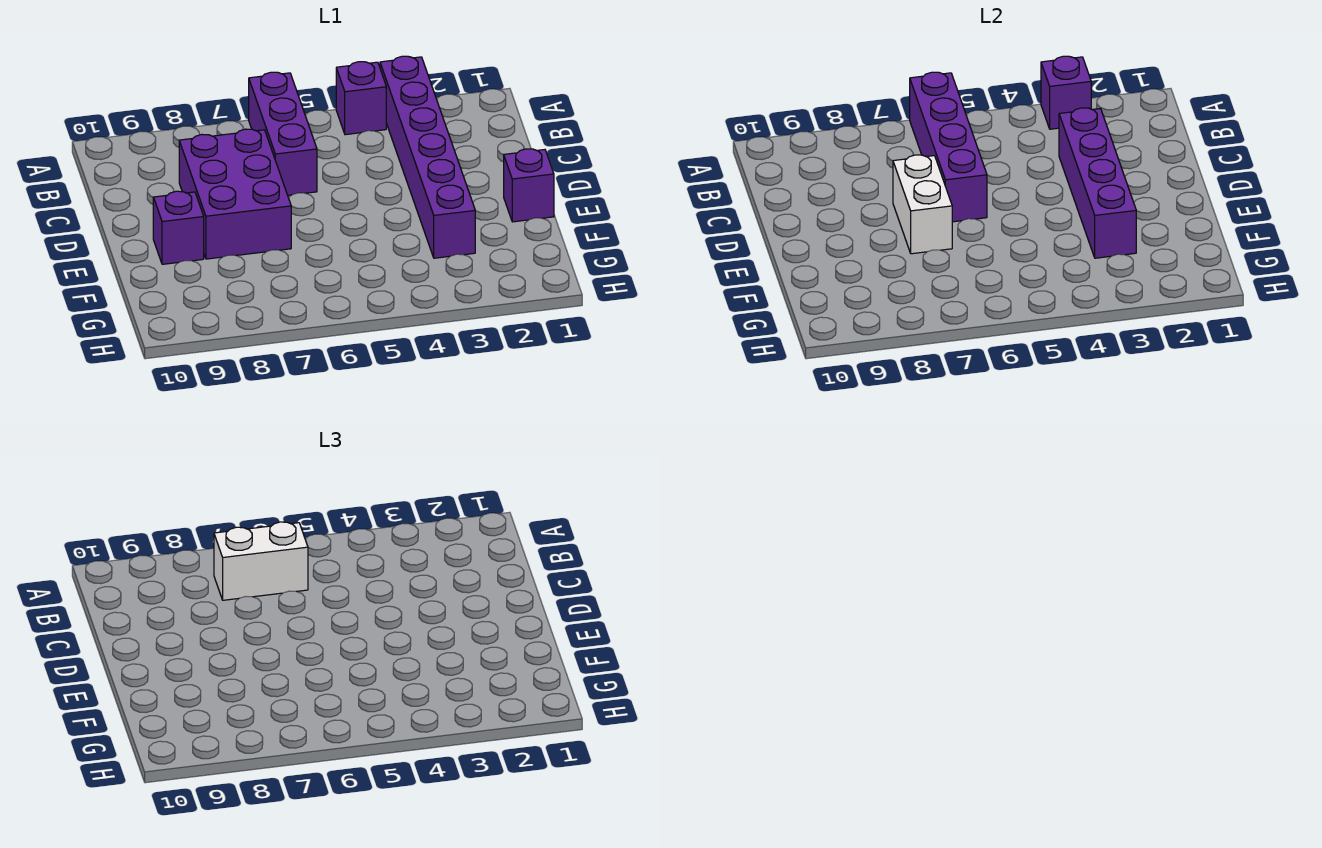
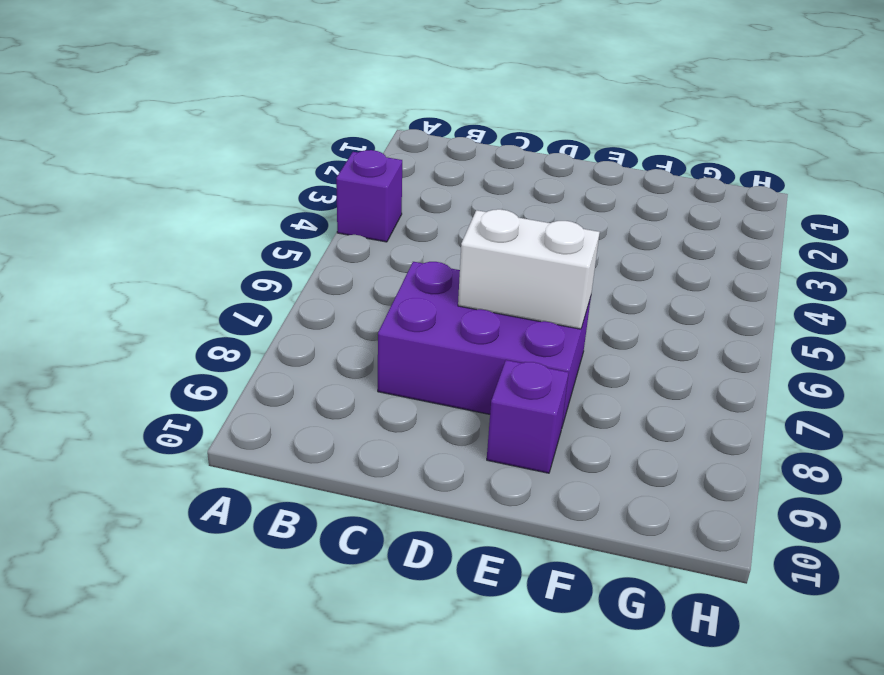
none -> purple brick A3:F3 level 1
none -> purple brick A6:C6 level 1

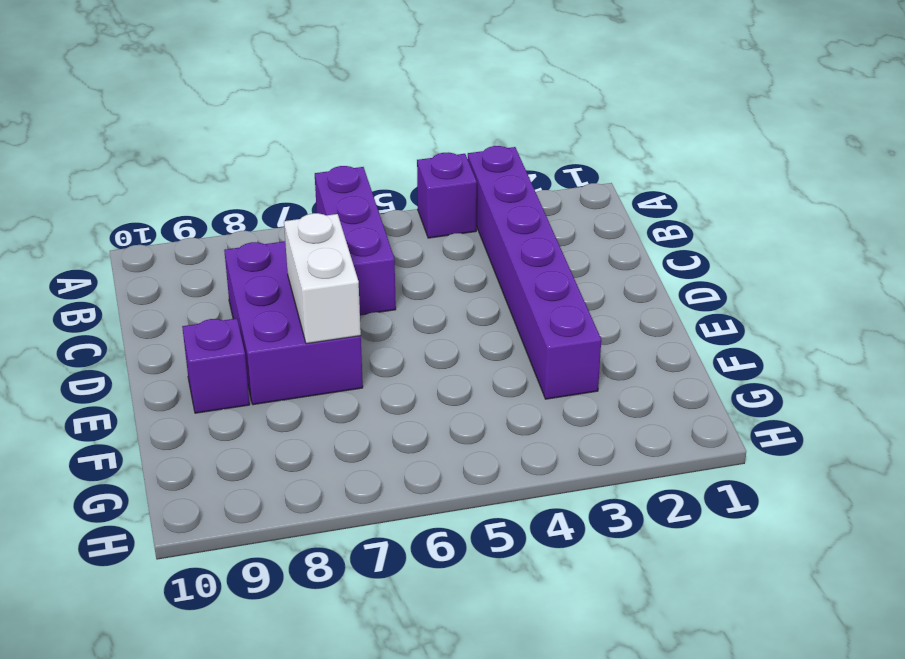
none -> purple brick E1 level 1
none -> purple brick A3 level 2

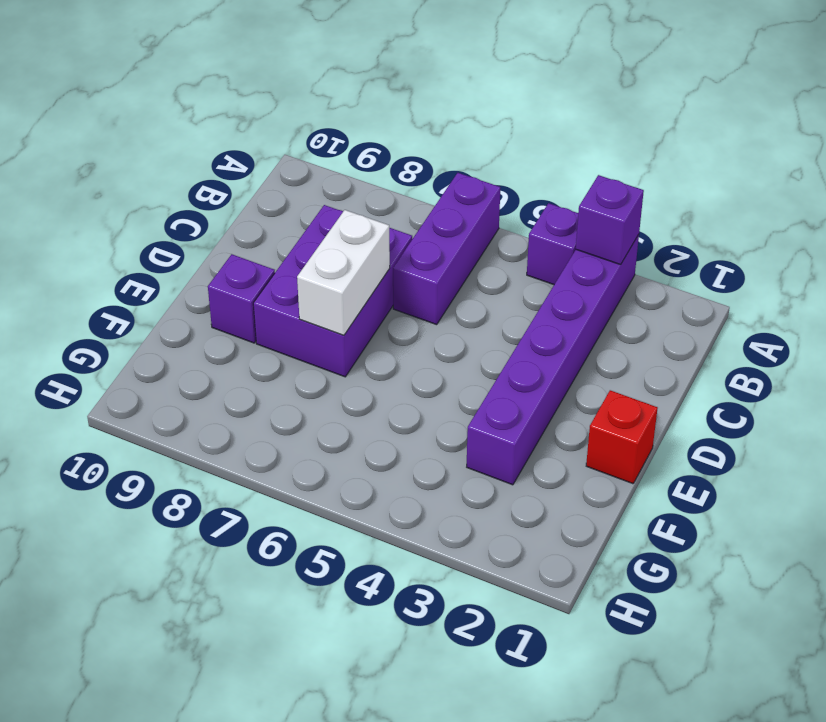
red brick E1 level 1 -> purple brick E1 level 1
none -> purple brick A6:D6 level 2
none -> purple brick C3:F3 level 2

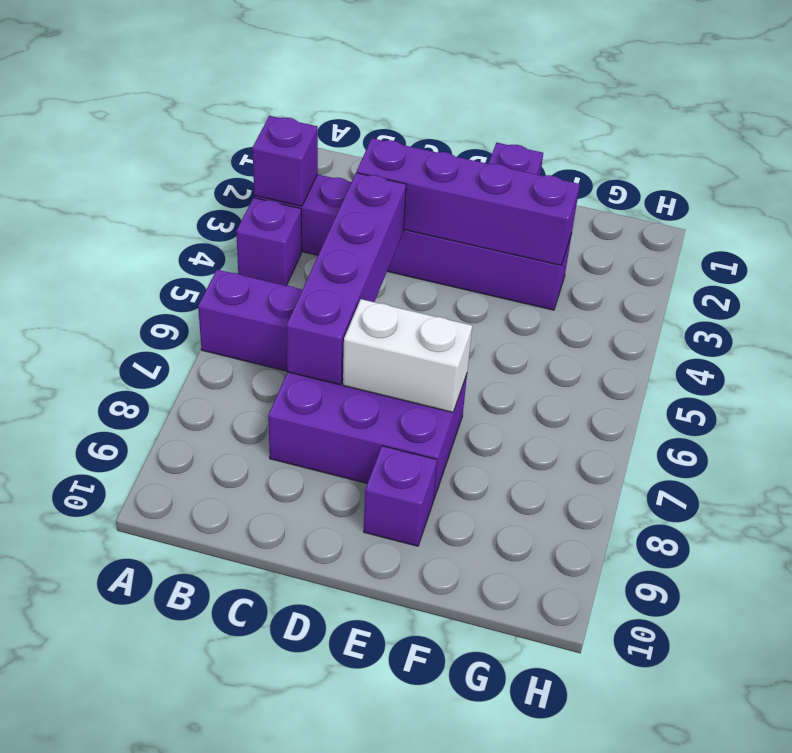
purple brick C4:C7 level 2 -> purple brick A6:D6 level 2
none -> white brick B6:B7 level 3

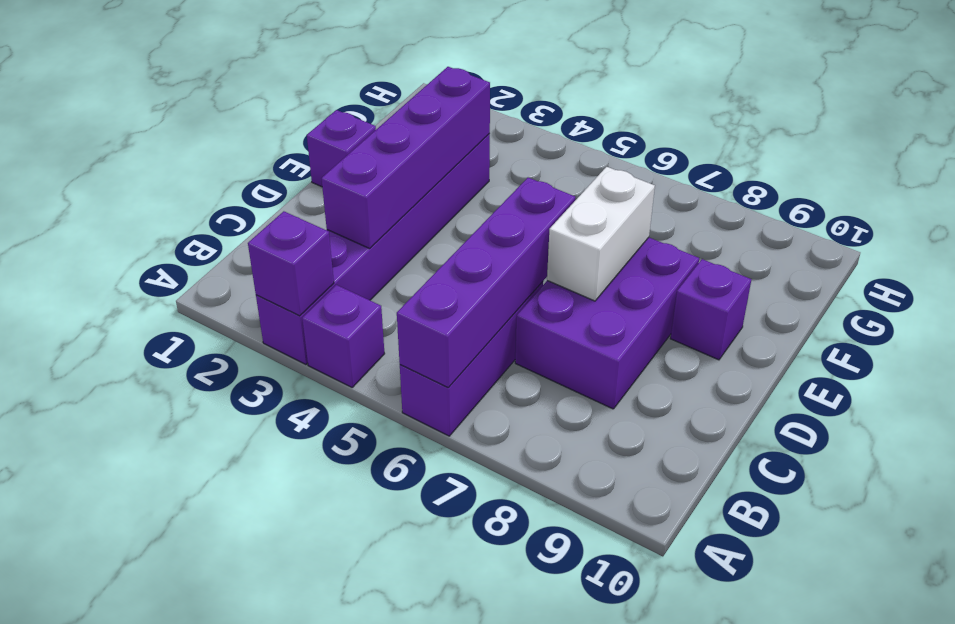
none -> white brick B6:B7 level 3

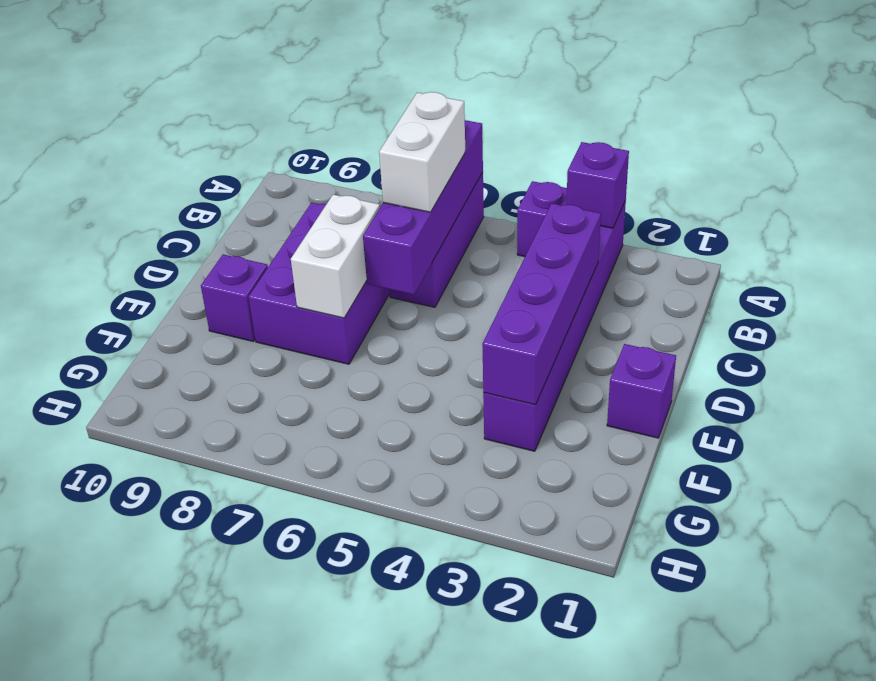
white brick B6:C6 level 3 -> white brick B6:B7 level 3

